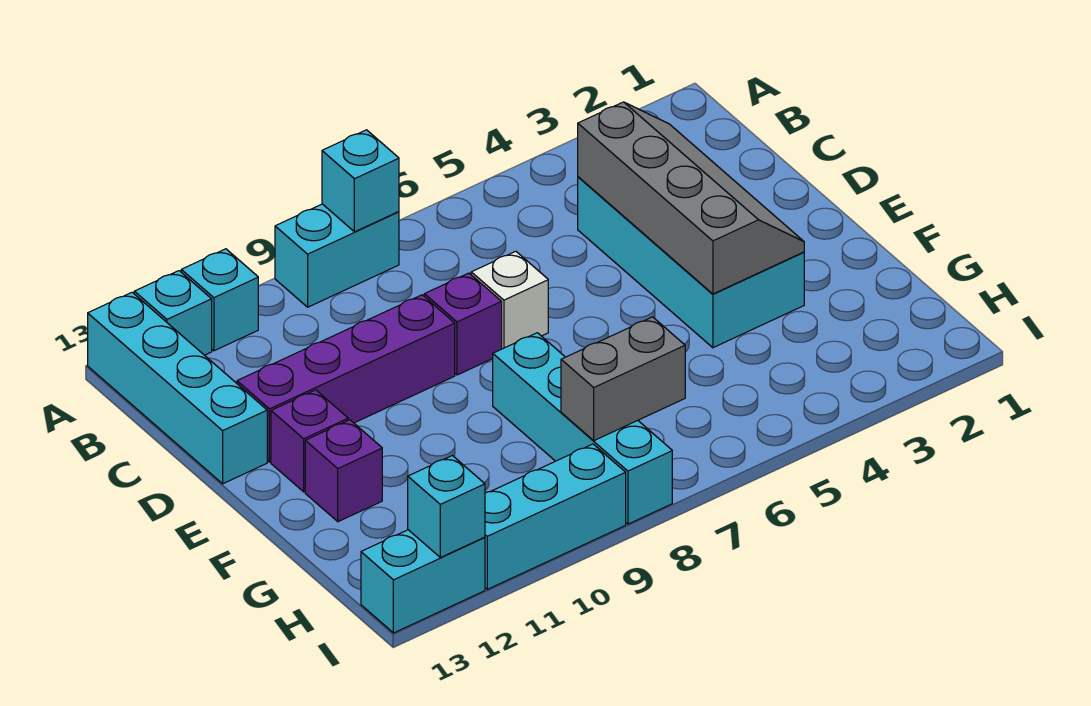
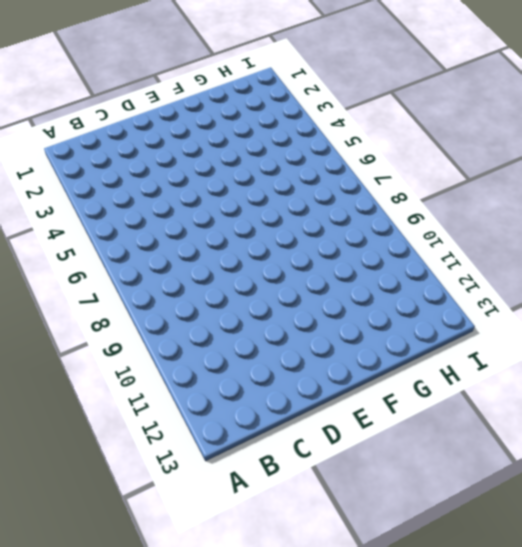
none -> cyan brick A8:A9 level 1
none -> cyan brick A11 level 1
none -> cyan brick A12 level 1

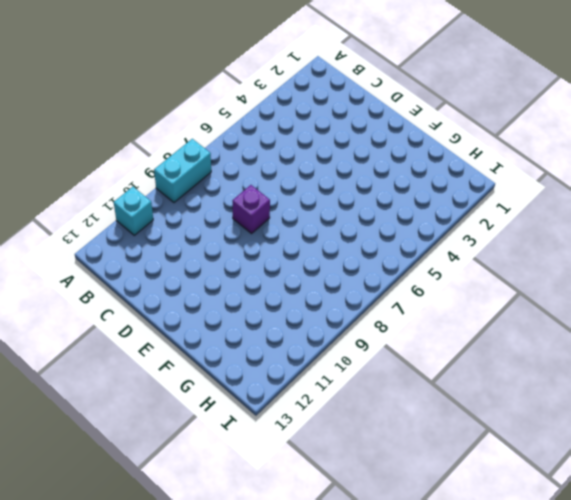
none -> cyan brick A12 level 1
none -> cyan brick A13:D13 level 1
none -> cyan brick C3:F4 level 1

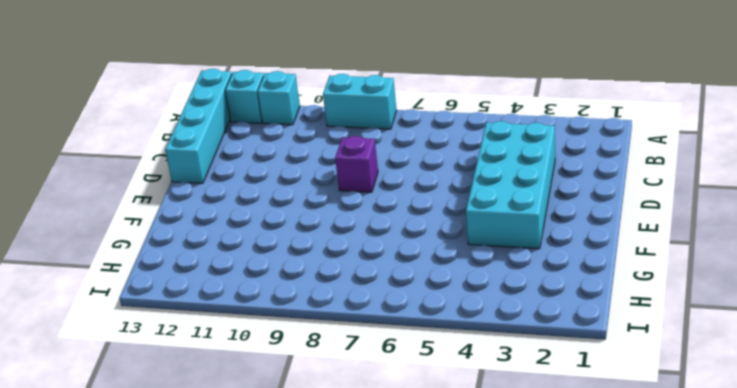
none -> white brick D7 level 1
none -> purple brick D9:D12 level 1
none -> purple brick E12 level 1

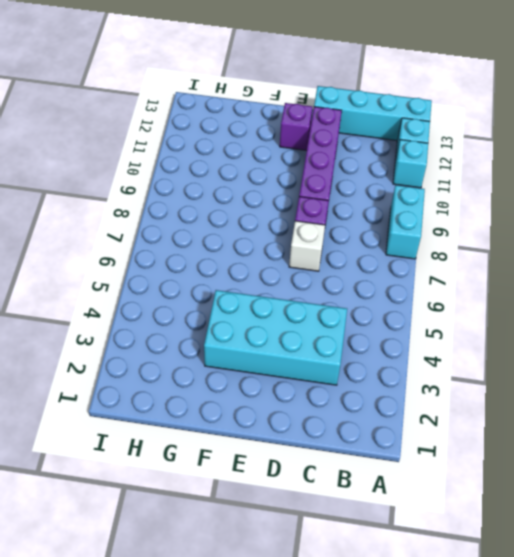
none -> cyan brick F8:I8 level 1
none -> purple brick F12 level 1
none -> cyan brick I9:I11 level 1

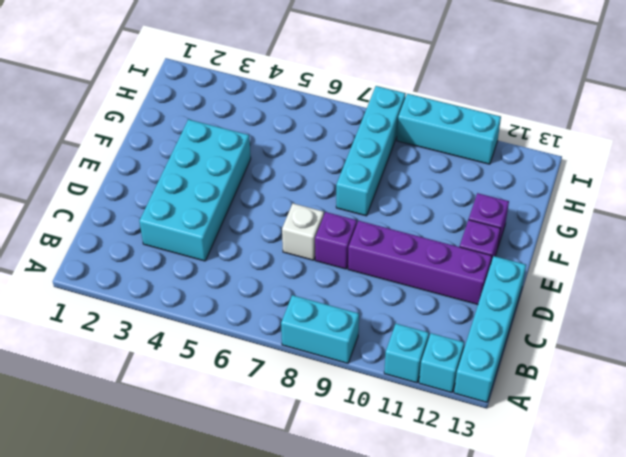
none -> cyan brick I12:I13 level 1
none -> cyan brick A8 level 2
none -> grey slope C3:F4 level 2 top 4

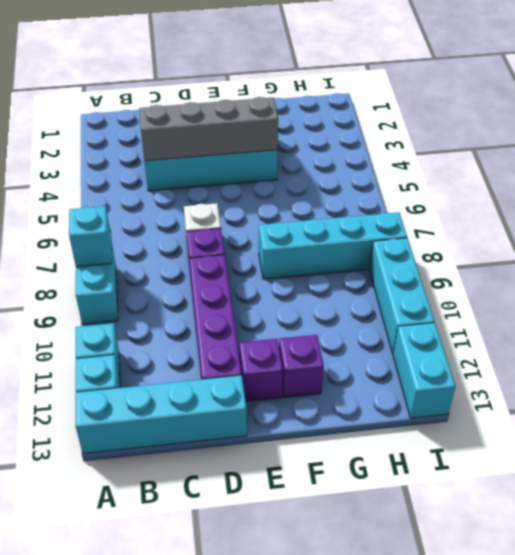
none -> grey brick H7:H8 level 2
none -> cyan brick I12 level 2

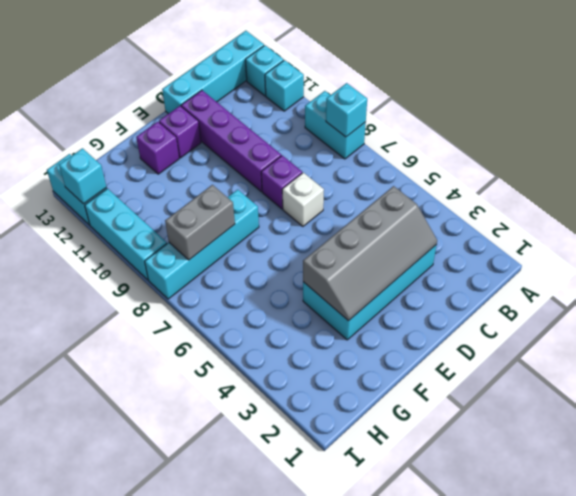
grey brick G8:H8 level 2 -> grey brick H7:H8 level 2

